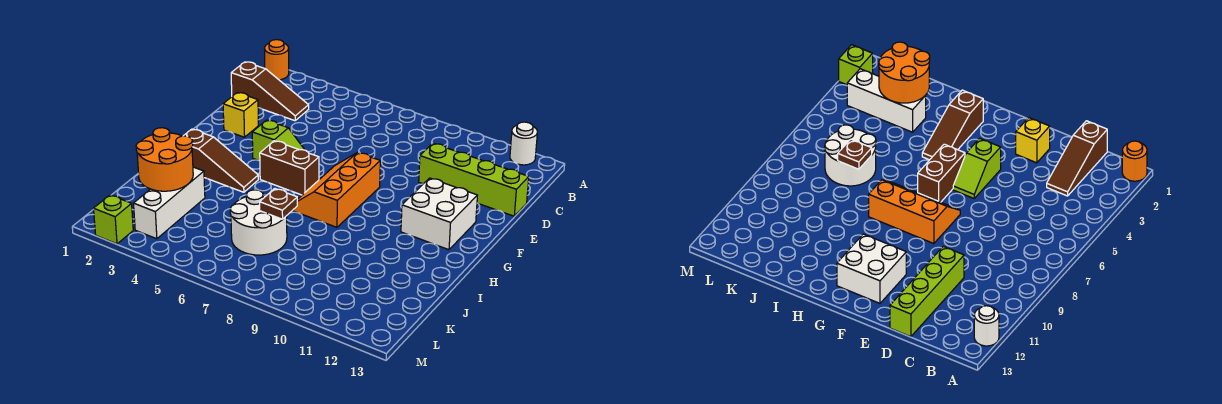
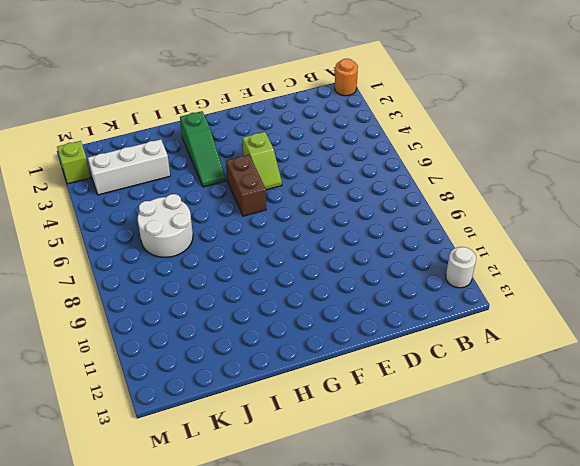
green slope H2:H4 level 1 top 2 -> brown slope H2:H4 level 1 top 2
none -> brown slope C1:C3 level 1 top 1
none -> lime brick D10:D13 level 1
none -> yellow brick E2 level 1

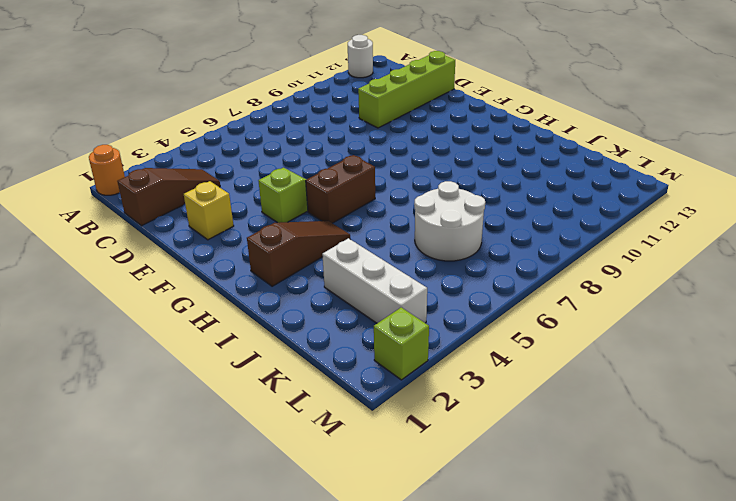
none -> orange slope F7:H8 level 1 top 8
none -> white brick F11:G12 level 1
none -> orange round brick J2:K3 level 2

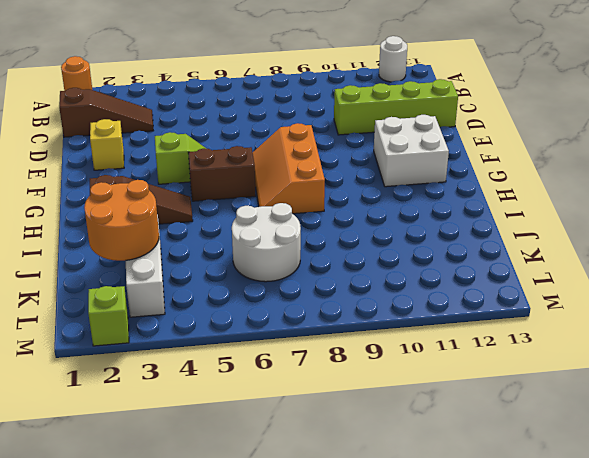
none -> brown plate J7 level 2

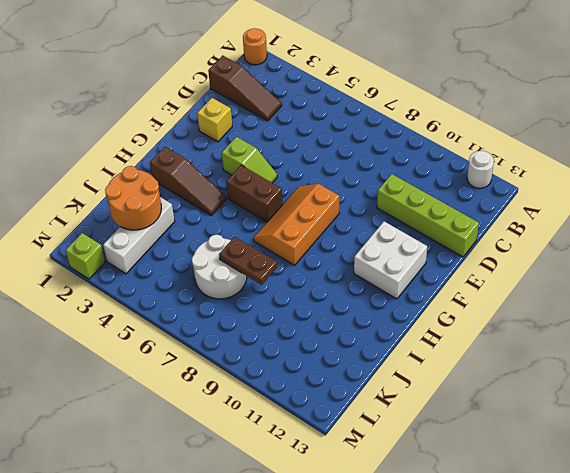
brown plate J7:J8 level 2 -> brown plate J7 level 2

